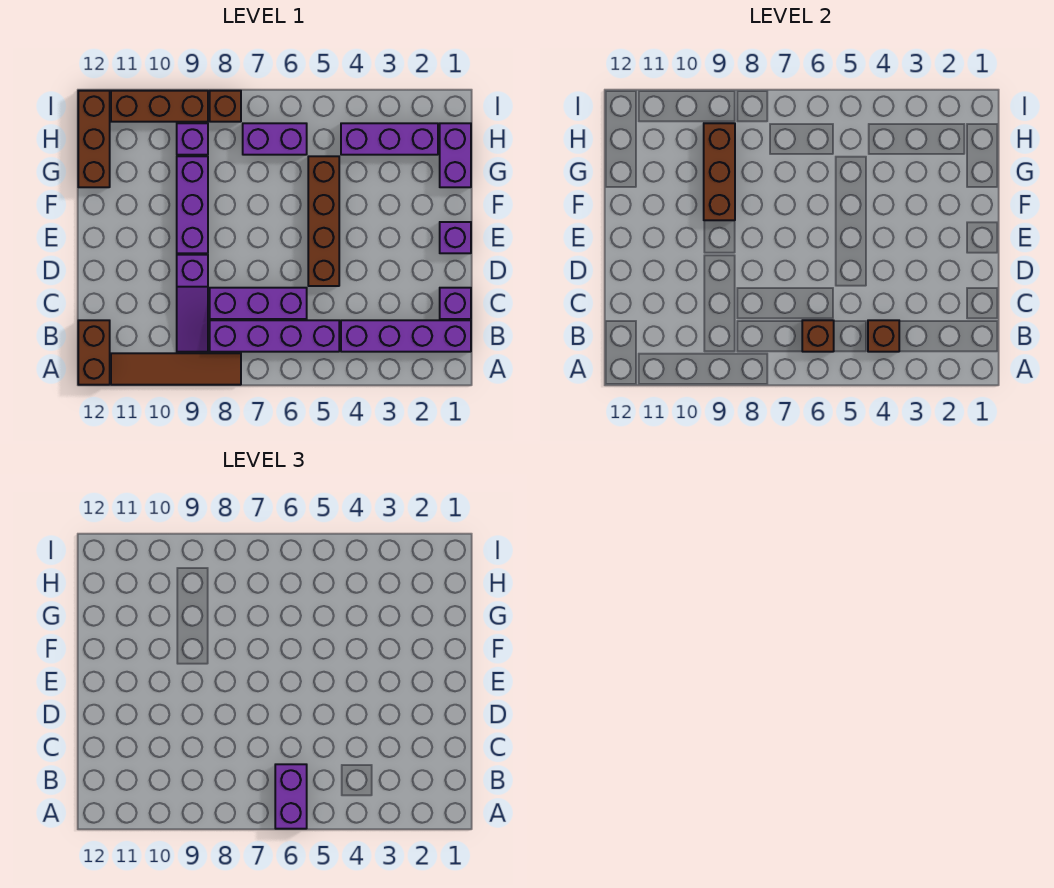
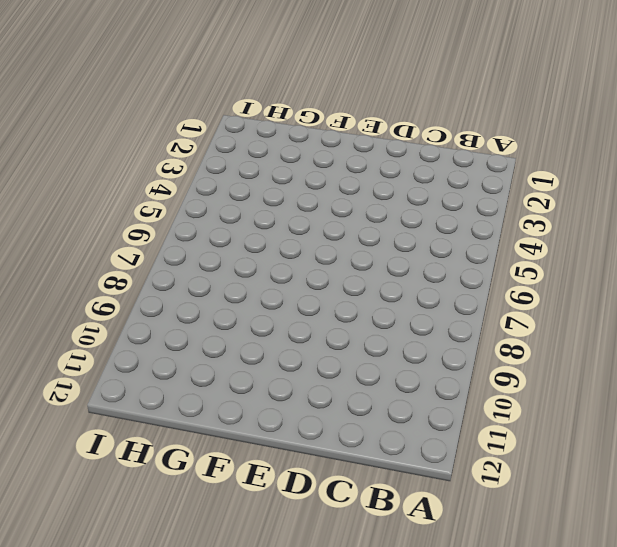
none -> brown tile A8:A11 level 1
none -> brown brick A12:B12 level 1
none -> purple brick B1:B4 level 1

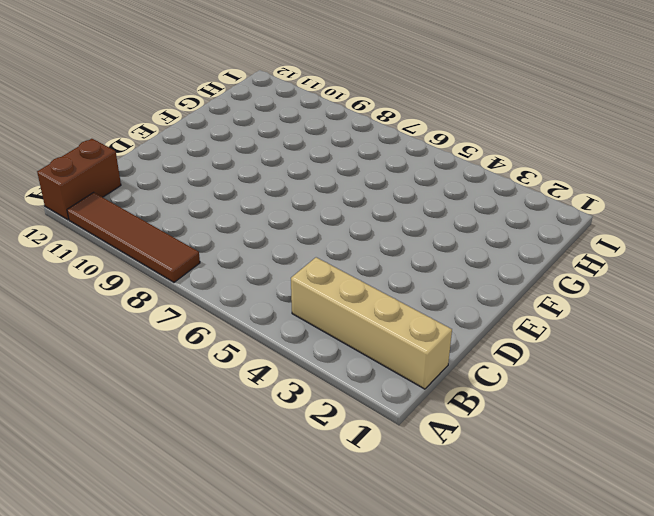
tan brick B1:B4 level 1 -> purple brick B1:B4 level 1
none -> purple brick B5:B8 level 1
none -> purple slope B9:D9 level 1 top D
none -> purple brick C1 level 1

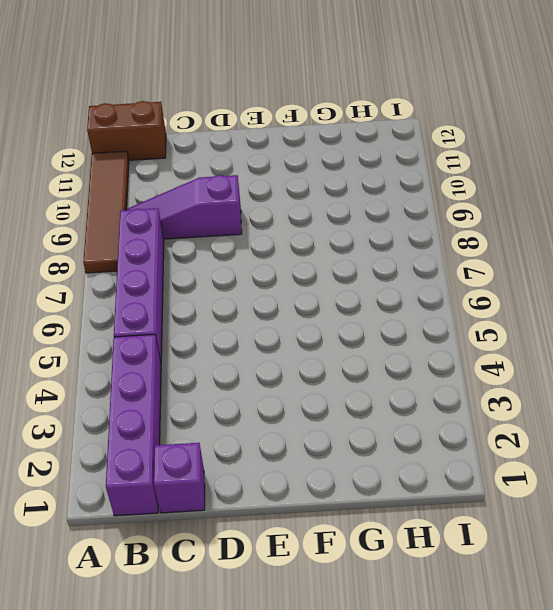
none -> purple brick C6:C8 level 1
none -> brown brick D5:G5 level 1
none -> purple brick E1 level 1

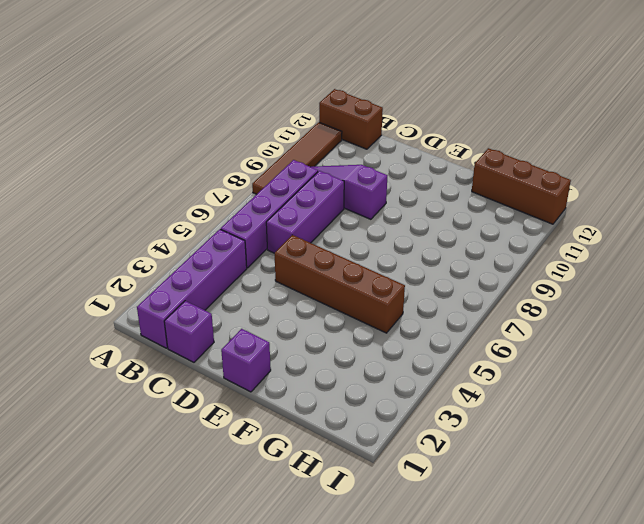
none -> purple brick E9:G9 level 1
none -> purple brick G1:H1 level 1
none -> purple brick H2:H4 level 1

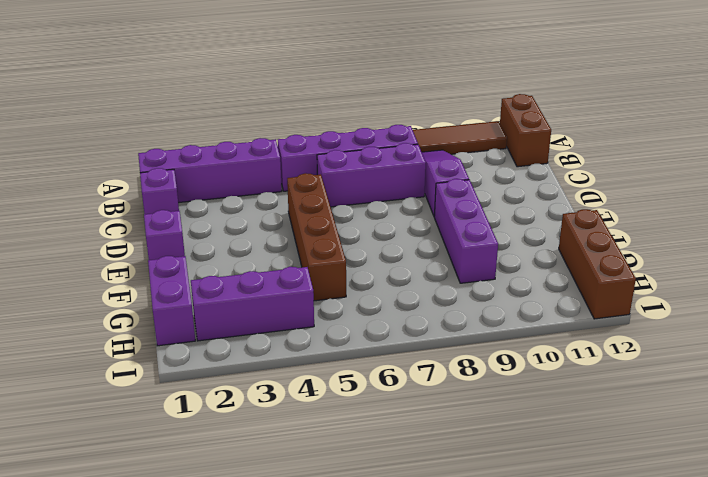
none -> purple brick H6:H7 level 1
none -> purple brick H9 level 1
none -> brown brick I8 level 1

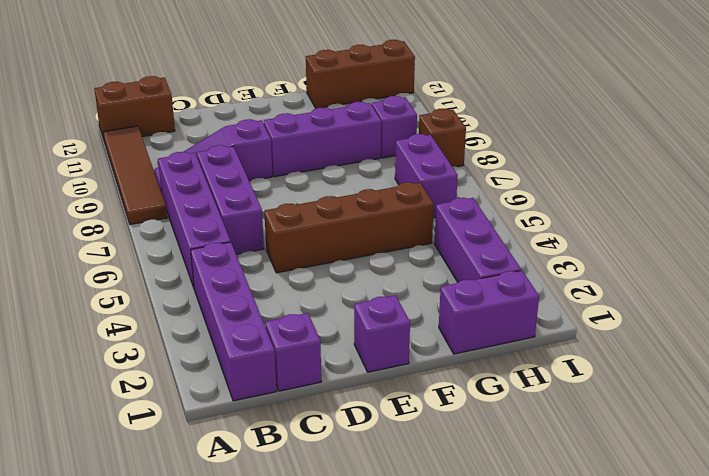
none -> brown brick I9:I11 level 1
none -> brown brick B4 level 2
none -> brown brick B6 level 2

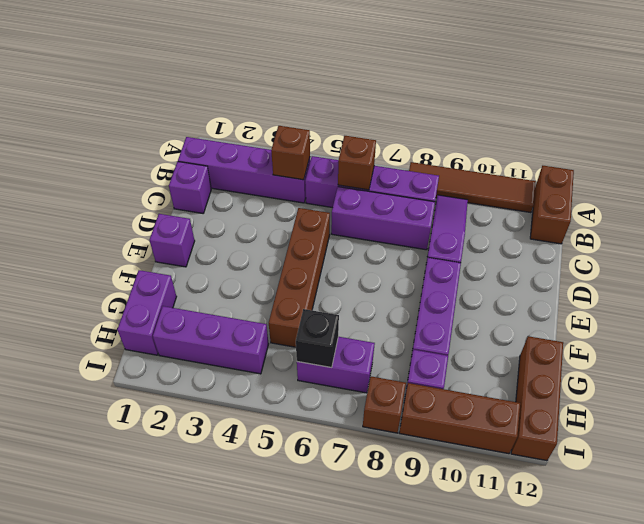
black brick H6 level 2 -> none
none -> brown brick F9:H9 level 2
none -> purple brick A6:B6 level 3

